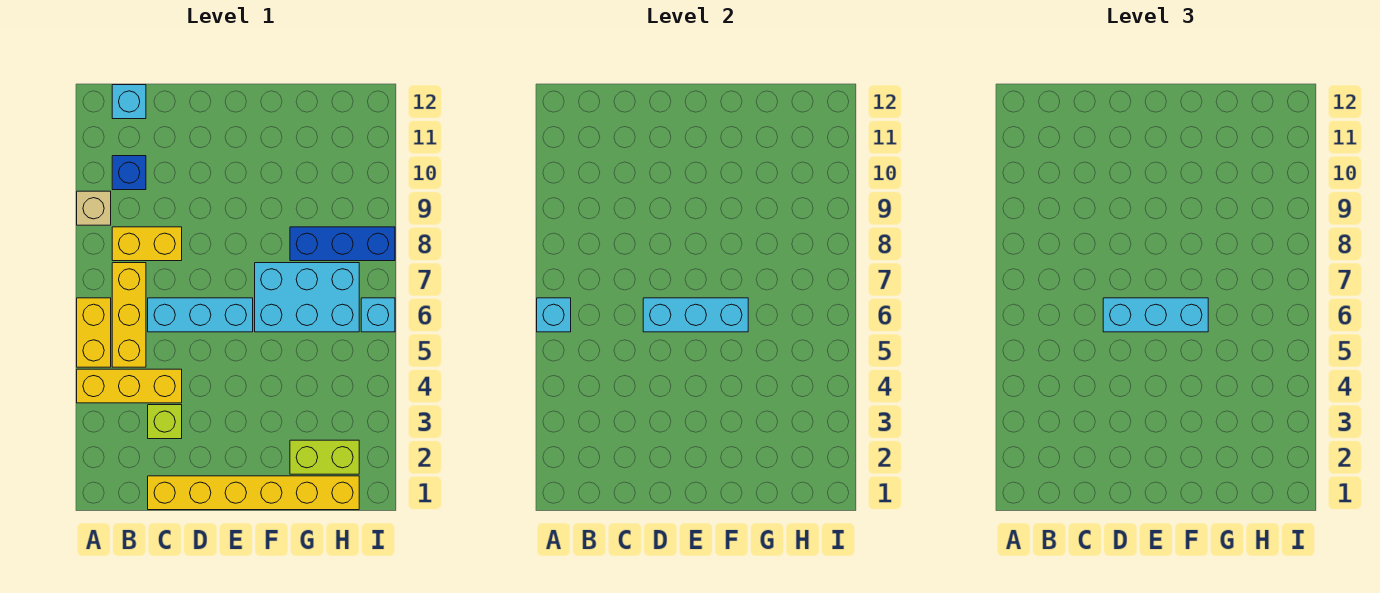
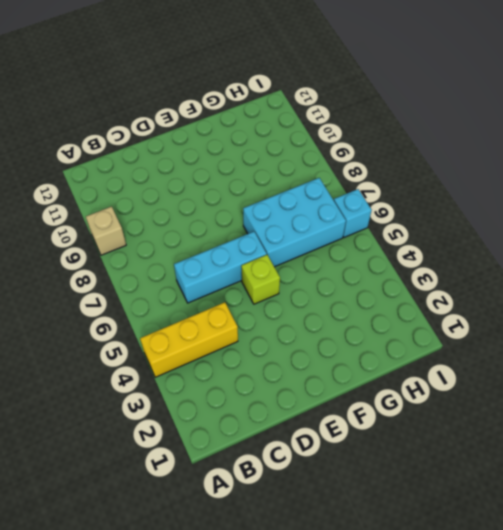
lime brick E5 level 1 -> lime brick C3 level 1
none -> yellow brick A5:A6 level 1
none -> yellow brick B5:B7 level 1
none -> yellow brick B8:C8 level 1

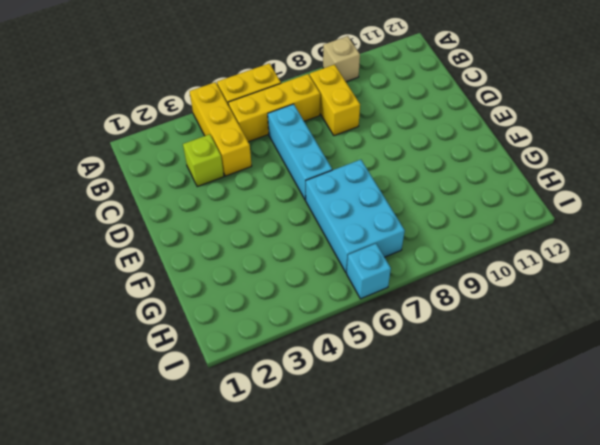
none -> blue brick B10 level 1
none -> cyan brick B12 level 1
none -> yellow brick C1:H1 level 1

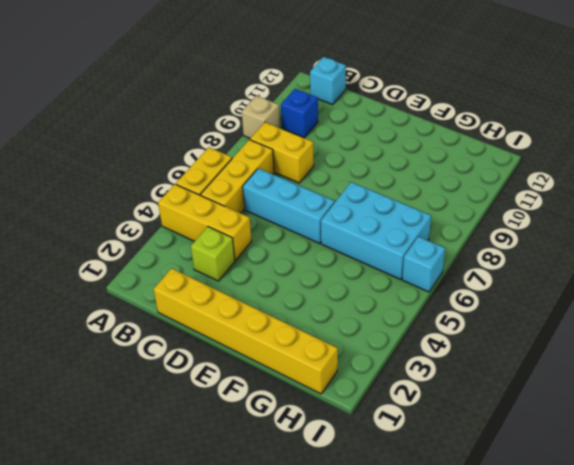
none -> lime brick G2:H2 level 1
none -> blue brick G8:I8 level 1
none -> cyan brick A6 level 2

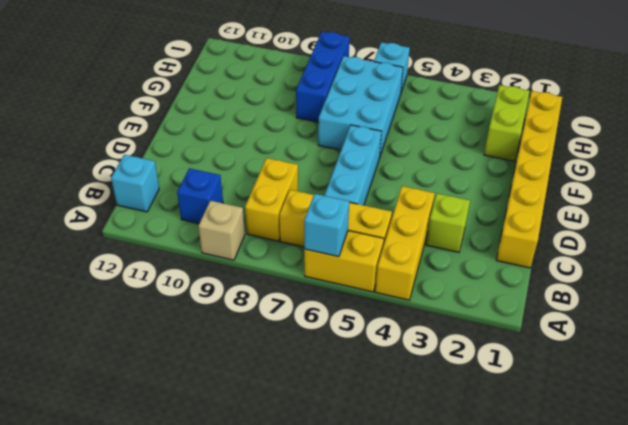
none -> cyan brick D6:F6 level 2
none -> cyan brick D6:F6 level 3

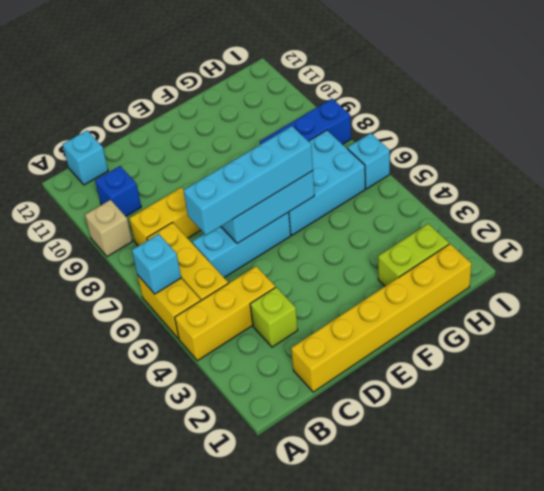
cyan brick C6:F6 level 3 -> cyan brick D6:F6 level 3

